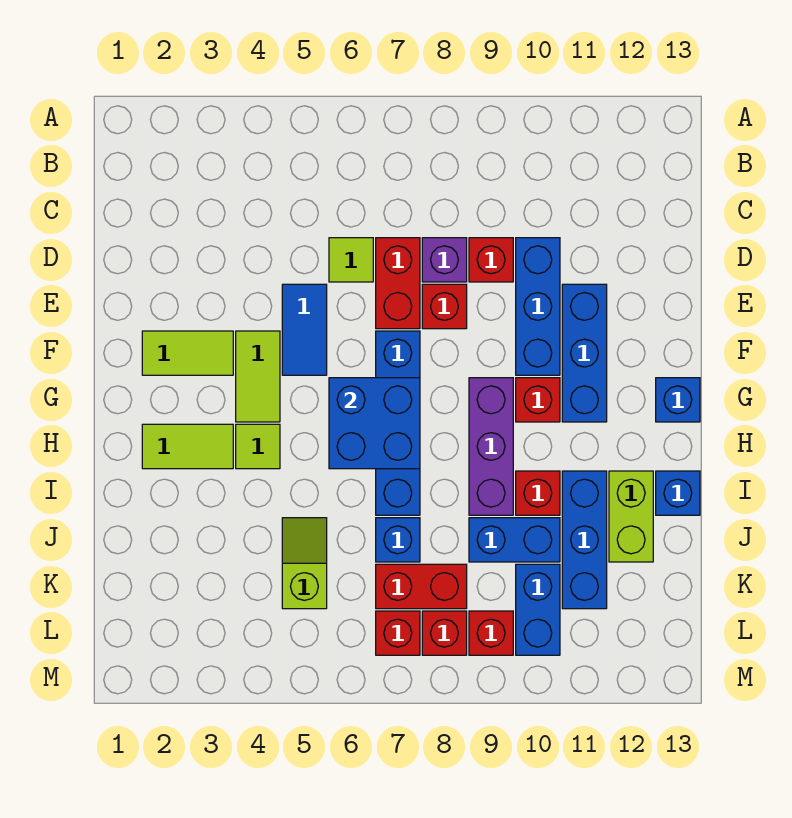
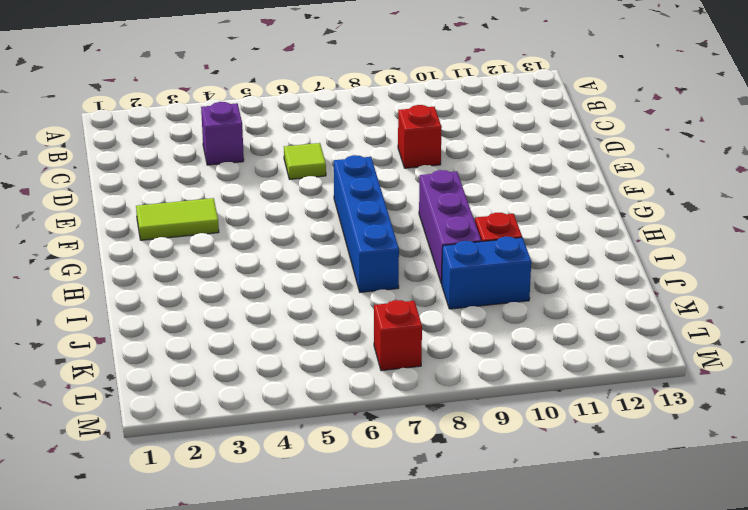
purple brick C4 level 1 -> purple brick D8 level 1
none -> red brick D7:E7 level 1
none -> blue brick D10:F10 level 1
none -> blue tile E5:F5 level 1

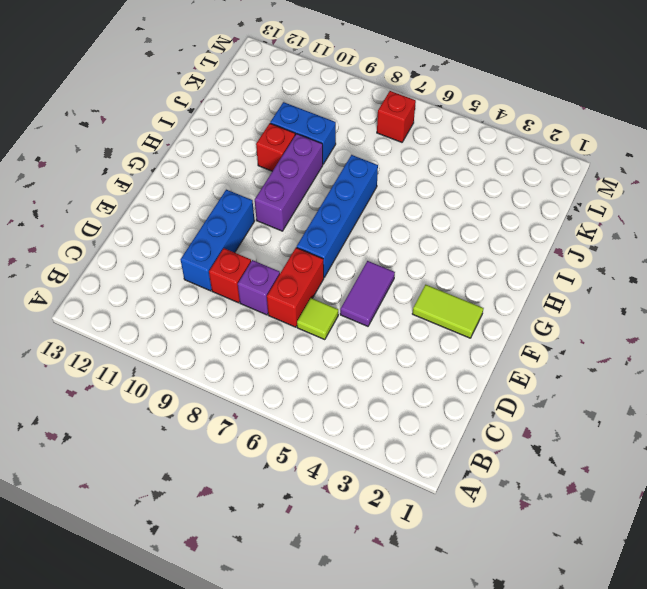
purple tile E5:F5 level 1 -> blue tile E5:F5 level 1
none -> red brick E8 level 1
none -> blue brick E11:G11 level 1
none -> lime tile F4:G4 level 1

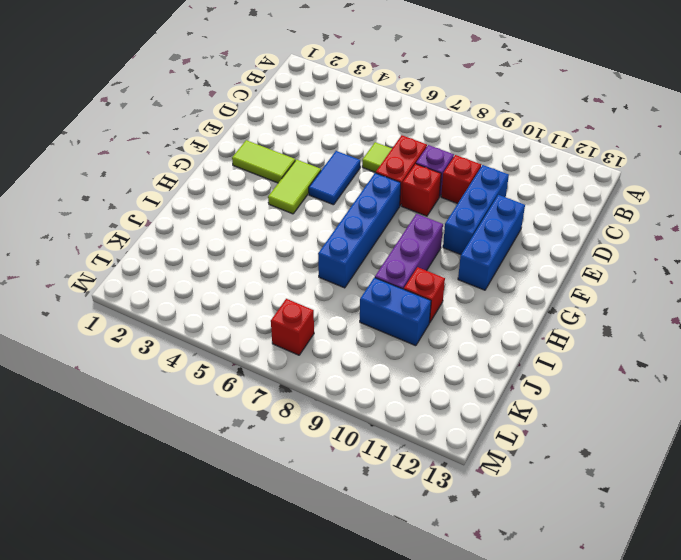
none -> red brick G10 level 1
none -> blue brick G13 level 1
none -> lime tile H2:H3 level 1

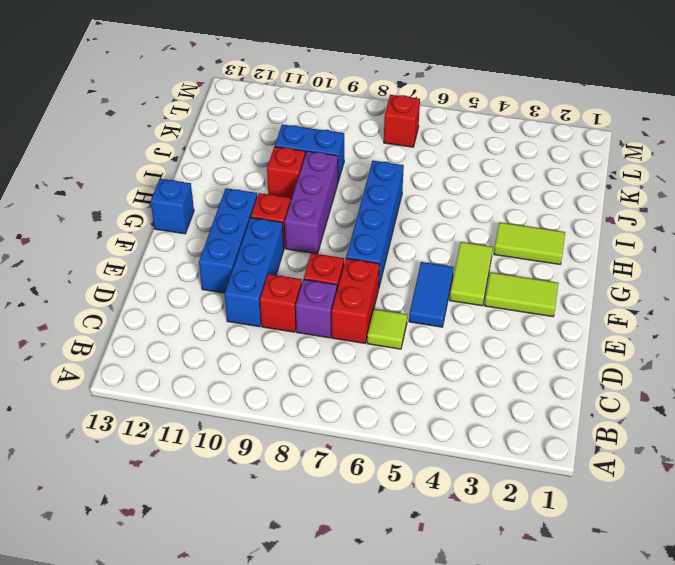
none -> lime tile H4 level 1
none -> blue brick I11:K11 level 1
none -> lime brick I12:J12 level 1

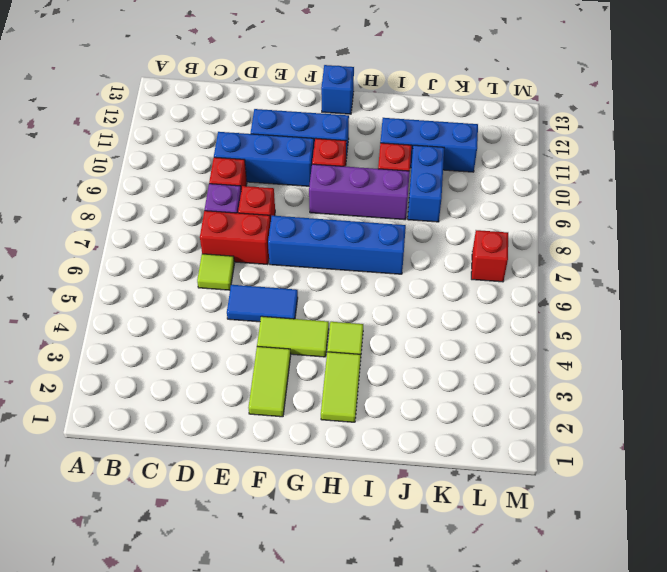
none -> lime brick I12:J12 level 1
none -> blue brick I13 level 1
none -> lime slope J5:K5 level 1 top K

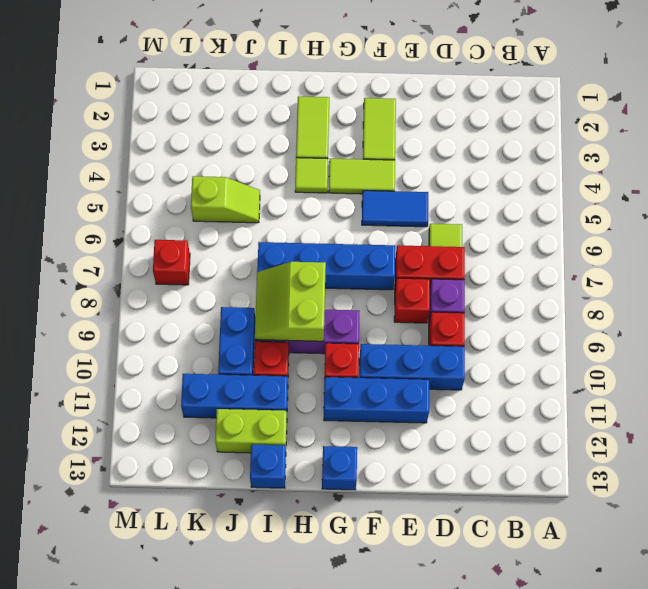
lime slope H8:I9 level 2 top H -> none
none -> blue brick J7 level 1
none -> red brick K7:K8 level 1
none -> blue brick K10:L10 level 1

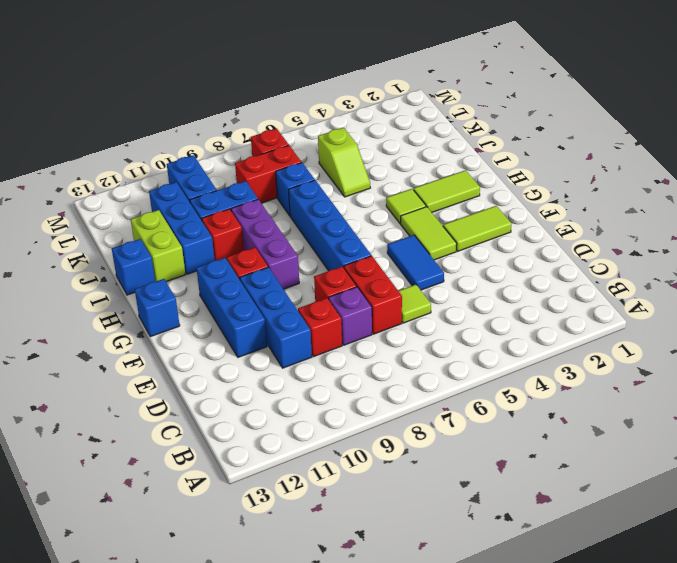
none -> red brick L8 level 1
none -> red brick L9 level 1
none -> blue brick G6:H7 level 2

